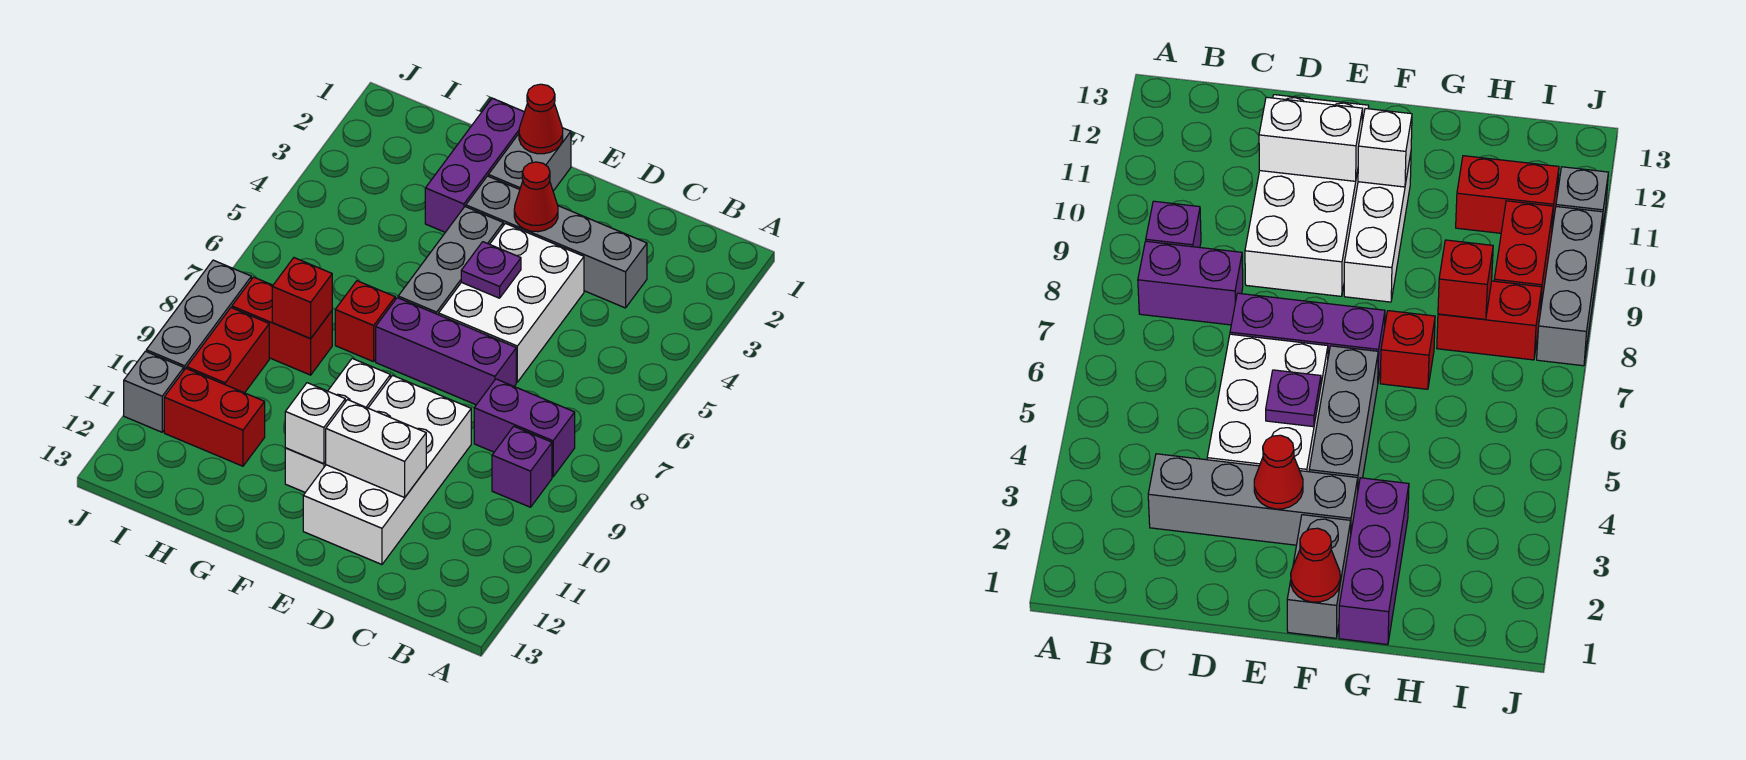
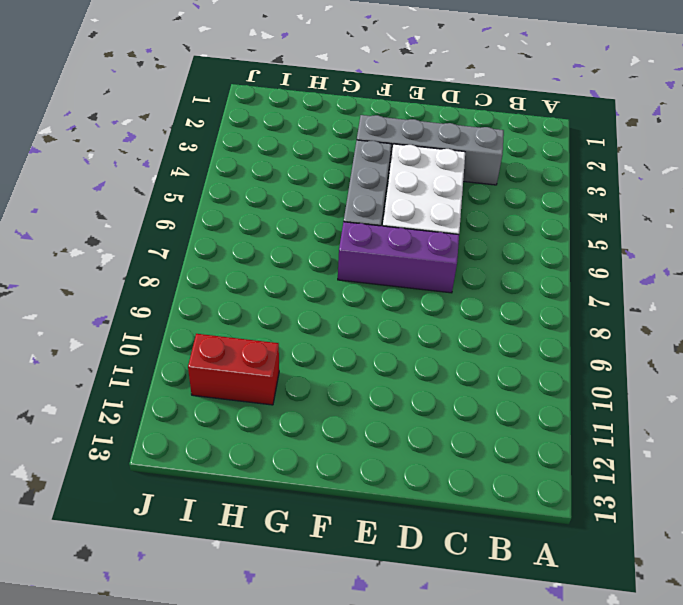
none -> purple brick B8:C8 level 1
none -> purple brick B9 level 1
none -> white brick D9:E12 level 1

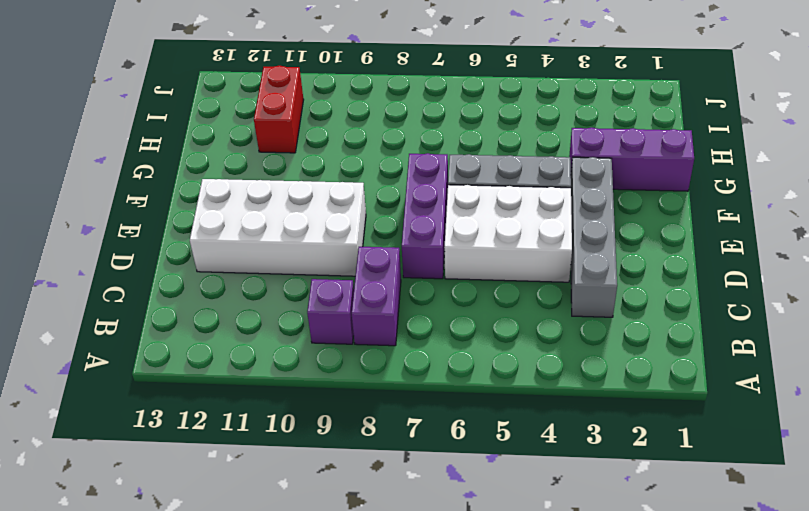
none -> grey brick F1:F2 level 1
none -> white brick F9:F11 level 1
none -> red brick G7 level 1

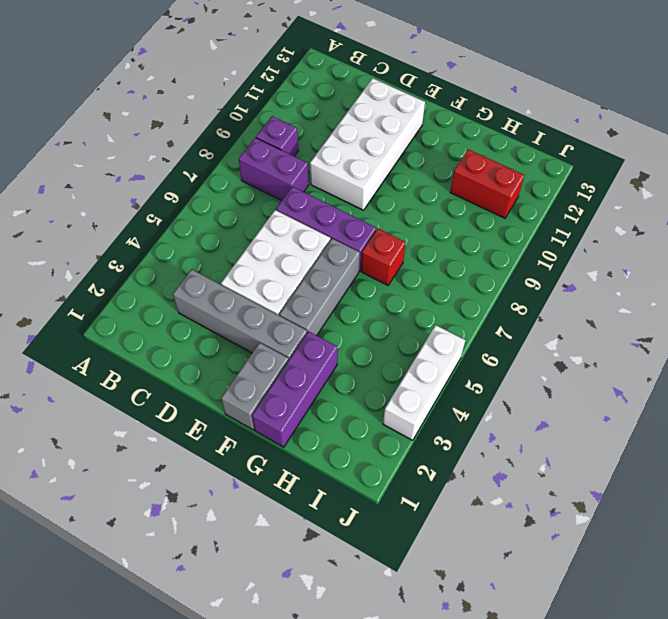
white brick J3:J5 level 1 -> white brick F9:F11 level 1
none -> red brick H8:I8 level 1
none -> red brick I9:I10 level 1
none -> grey brick J8:J10 level 1

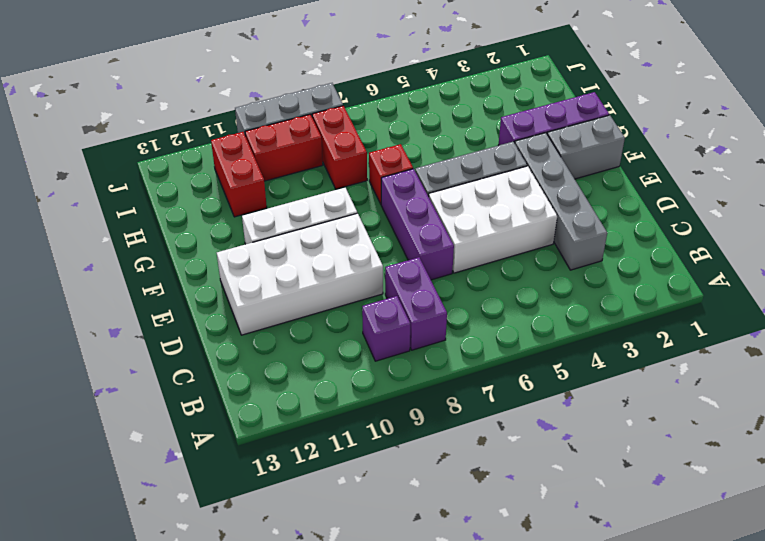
none -> grey brick J11 level 1
none -> white brick D11:E11 level 2
none -> red cone E3 level 2

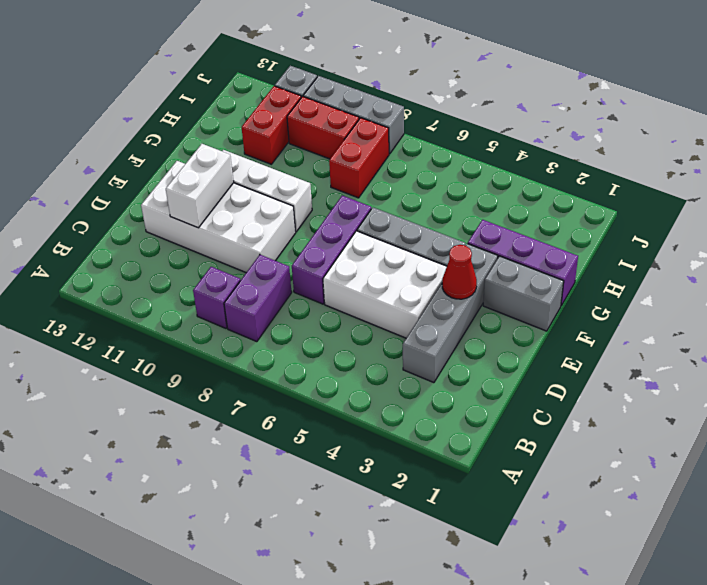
none -> red brick G7 level 1
none -> purple plate E5 level 2
none -> red cone F1 level 2

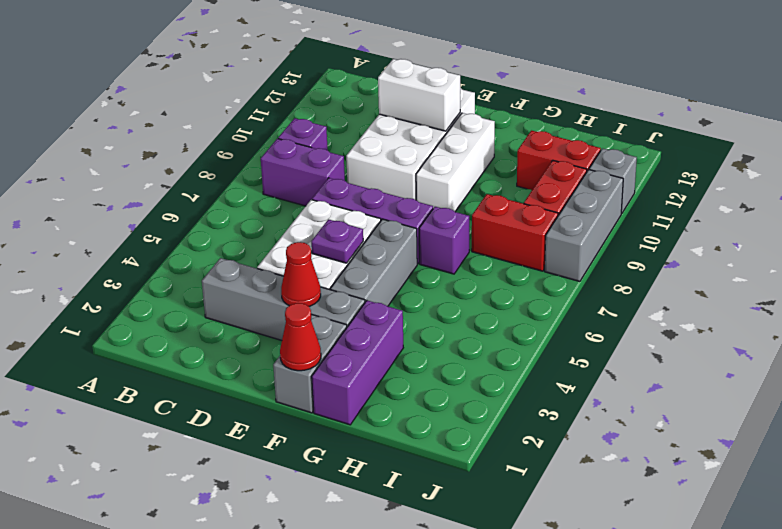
purple brick G7 level 1 -> red brick G7 level 1
none -> white brick F11 level 2
none -> red brick H8 level 2

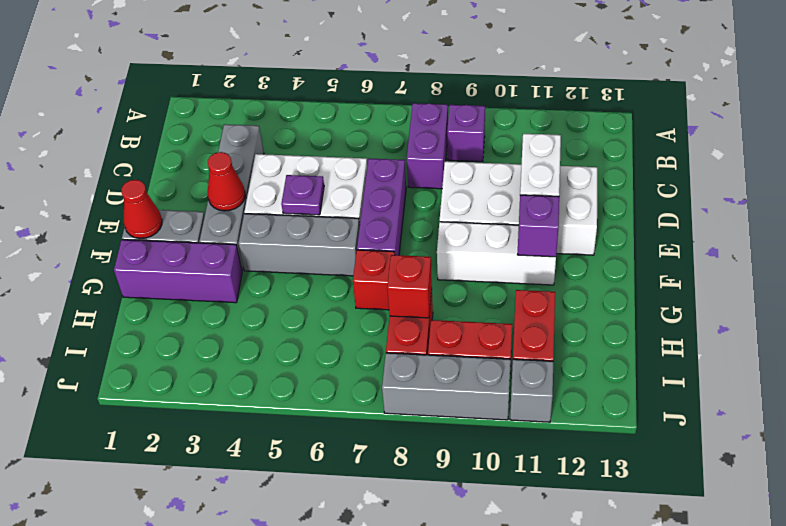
purple brick F11 level 2 -> white brick F11 level 2

